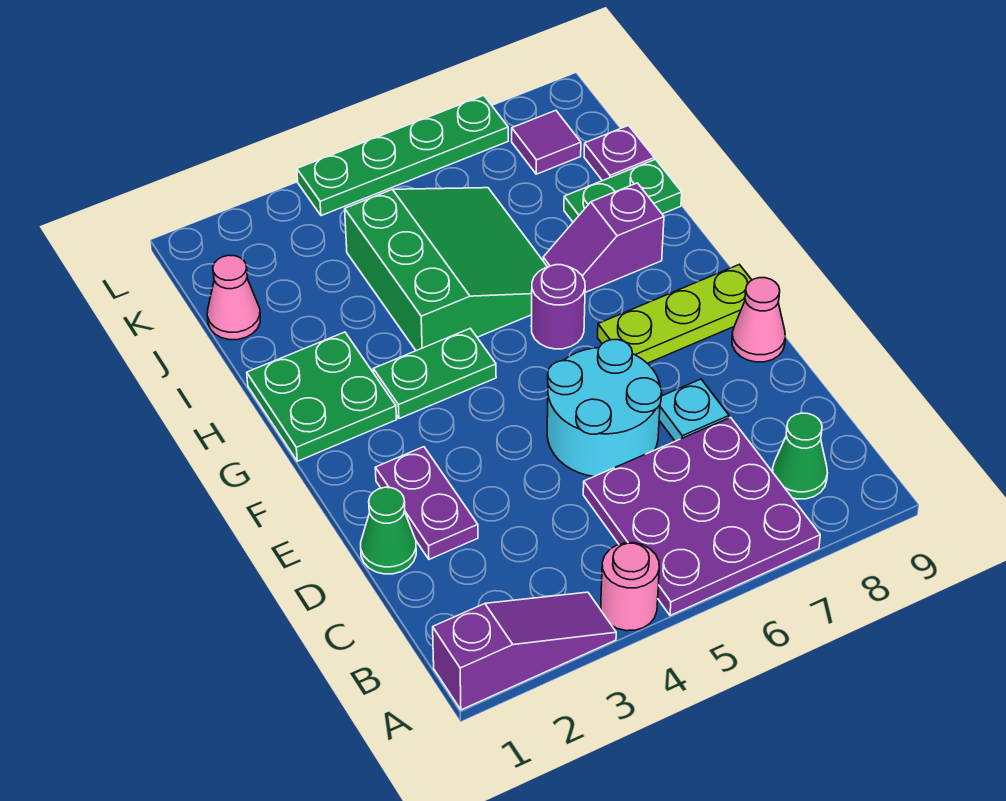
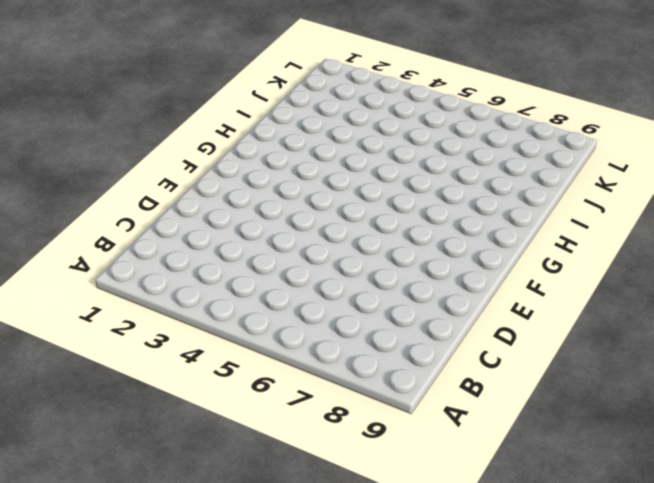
none -> purple slope A1:A3 level 1 top 1
none -> pink round brick A4 level 1
none -> purple plate A5:C7 level 1

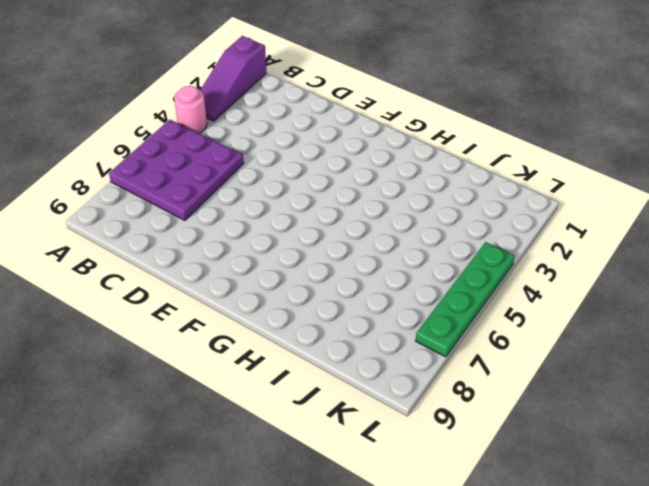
none -> green cone B8 level 1
none -> green cone D1 level 1
none -> purple plate D2:E2 level 1

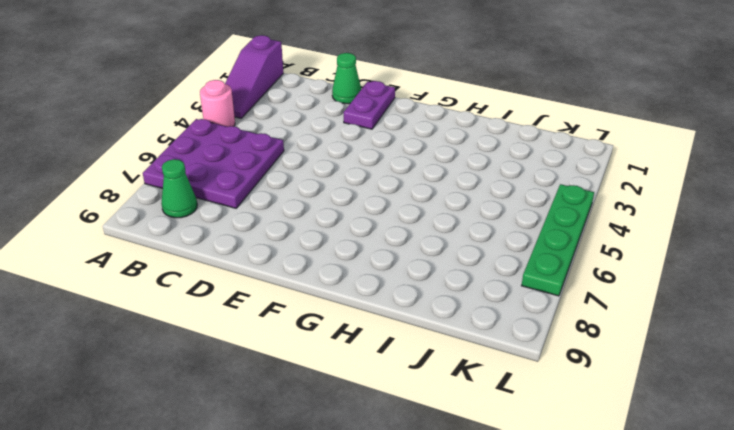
purple plate E1:E2 level 1 -> purple plate D2:E2 level 1
none -> cyan round brick D5:E6 level 1
none -> cyan plate D7 level 1
none -> pink cone E9 level 1

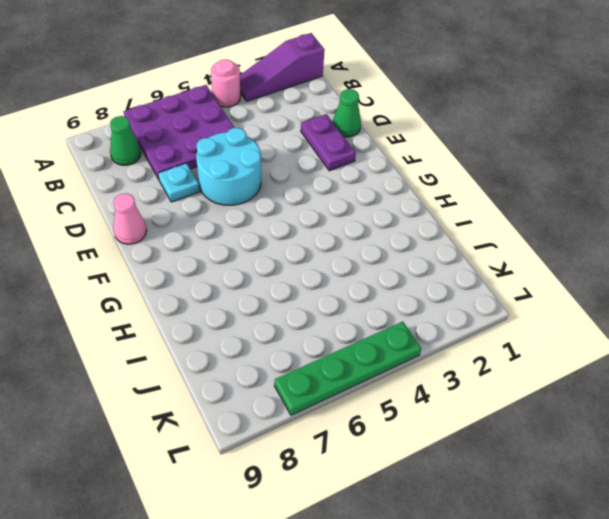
none -> lime plate F7:F9 level 1
none -> green plate G1:H2 level 1
none -> green plate G3:G4 level 1

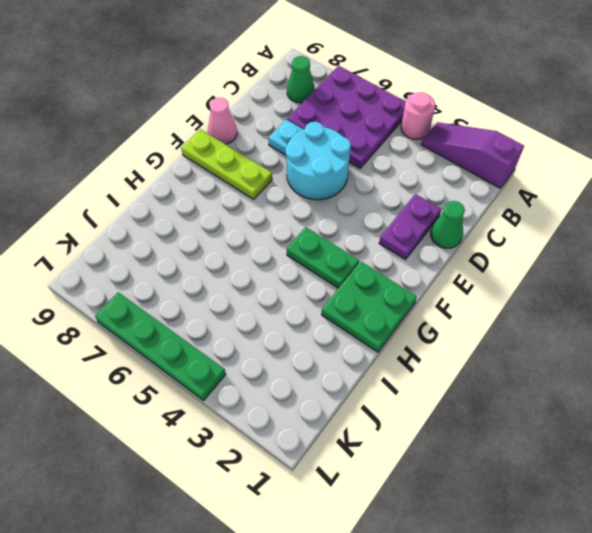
none -> purple round brick G6 level 1
none -> green slope H4:J6 level 1 top 4
none -> purple slope H7:H8 level 1 top 8

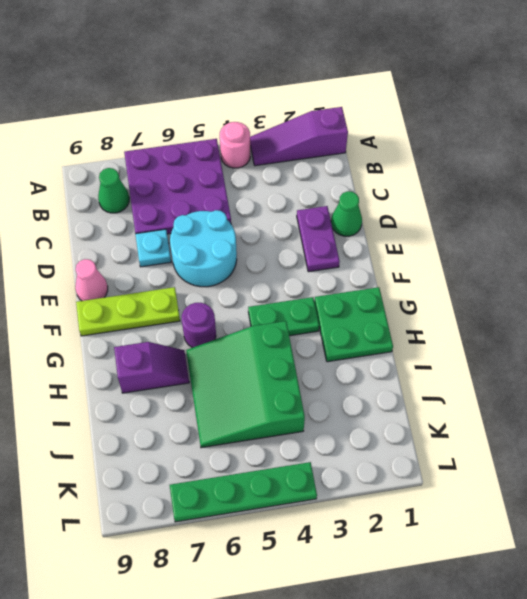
none -> green plate I8:I9 level 1
none -> pink cone J1 level 1
none -> purple plate J9 level 1

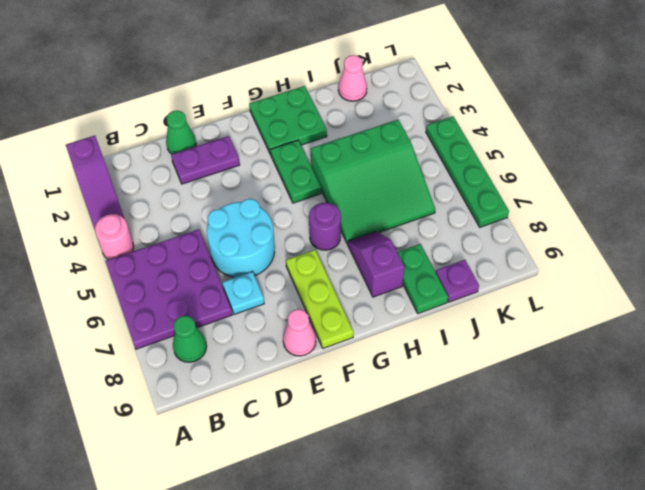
none -> purple tile K8 level 1

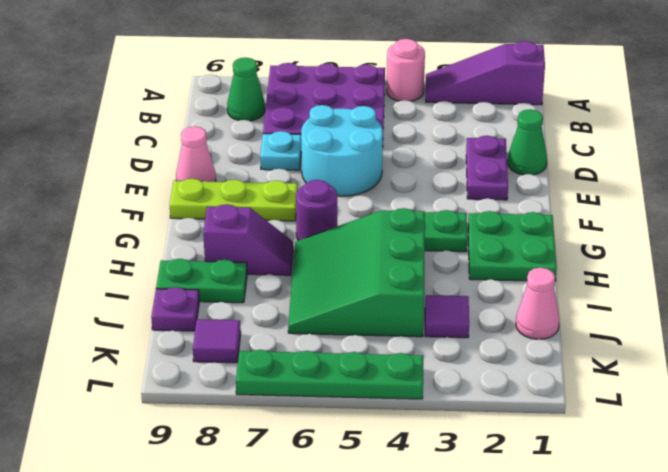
purple tile J3 level 1 -> none

